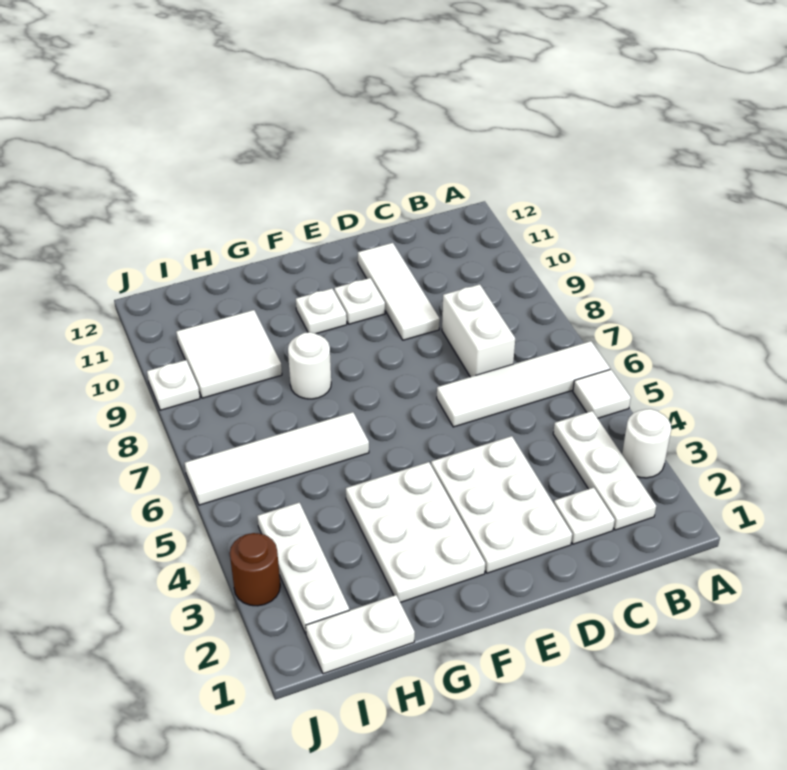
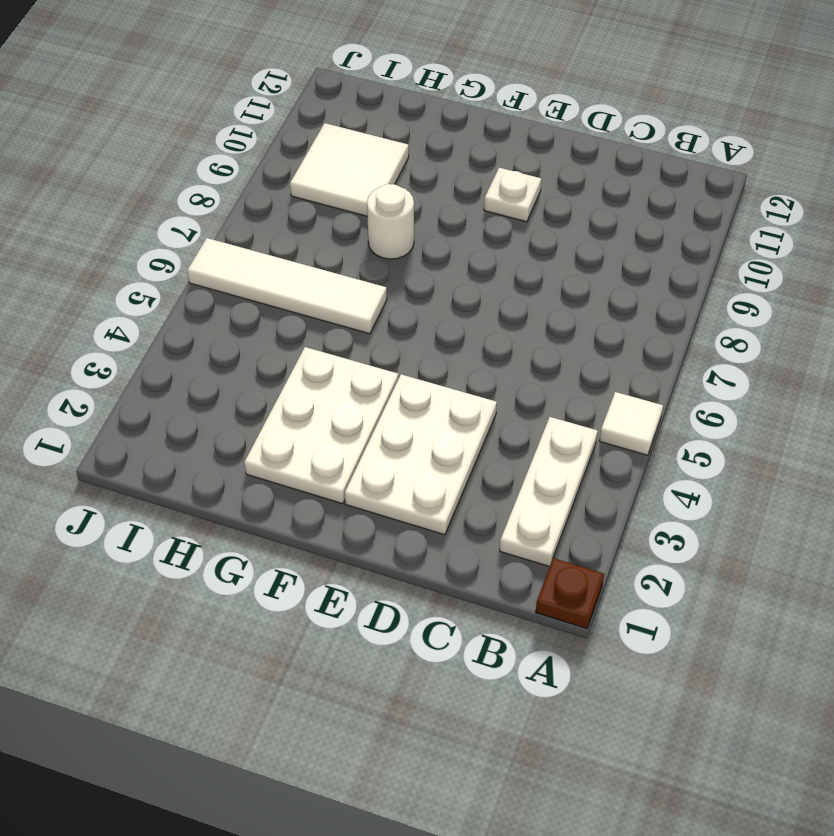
brown plate A1 level 1 -> none
none -> white round brick A3 level 1
none -> white tile A6:D6 level 1
none -> white plate C2 level 1

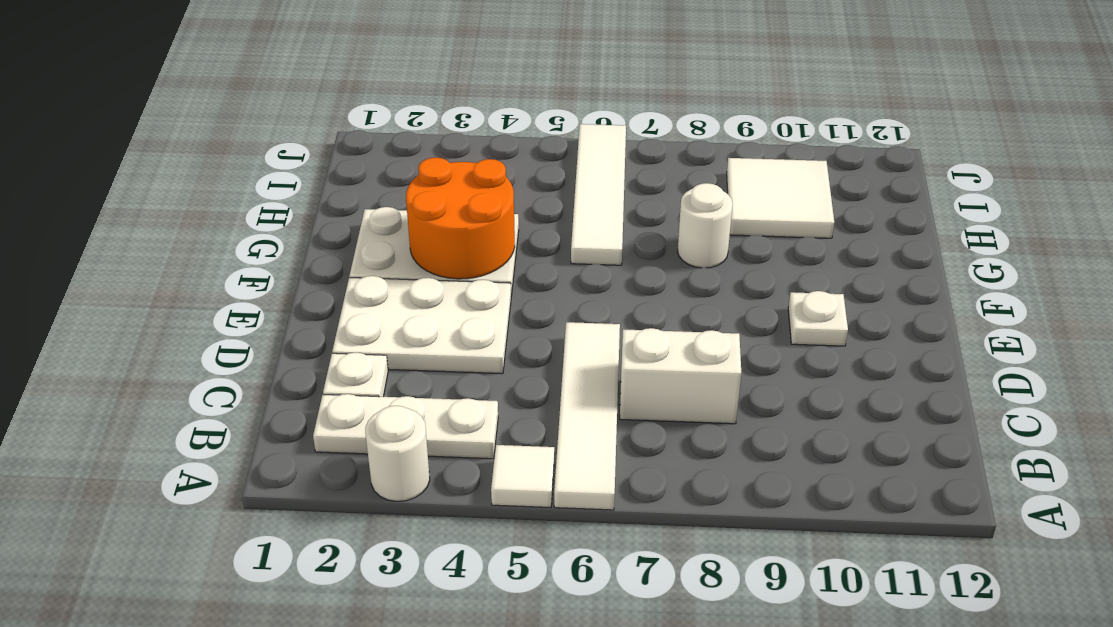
orange round brick F3:G4 level 2 -> none
none -> white tile D9:D11 level 1
none -> white plate F10 level 1
none -> white plate H1:I1 level 1

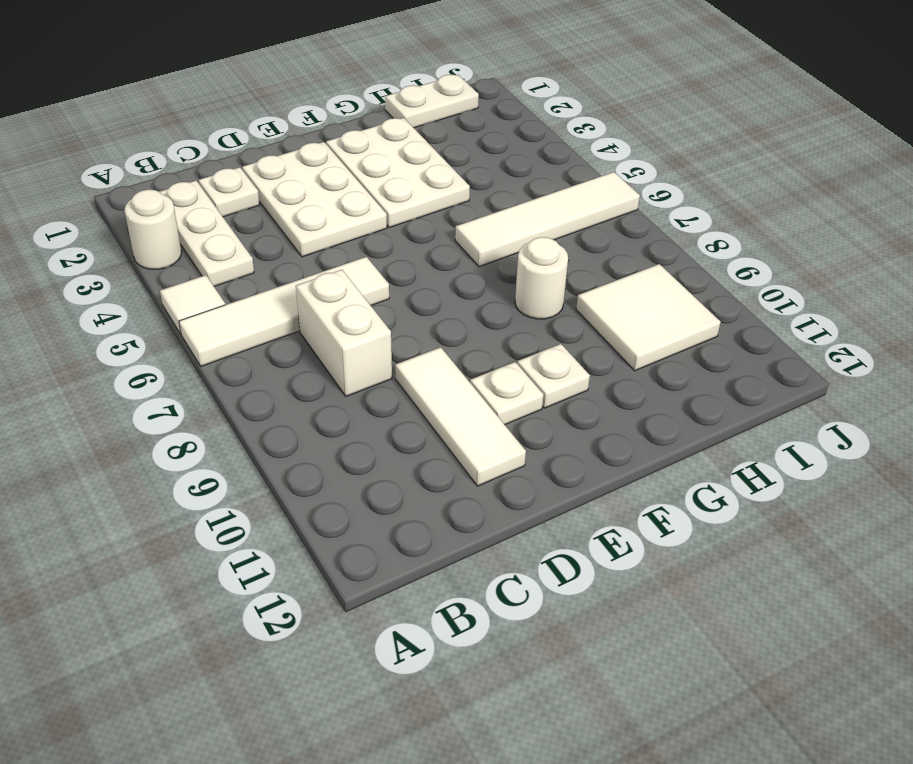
none -> white plate I2:I4 level 1
none -> brown round brick J3 level 1
none -> white plate J9 level 1

